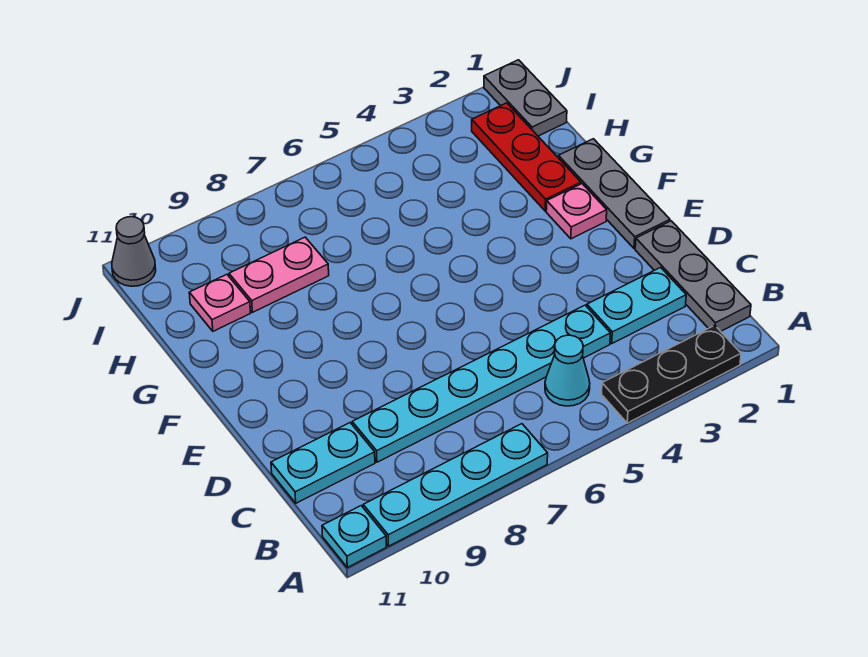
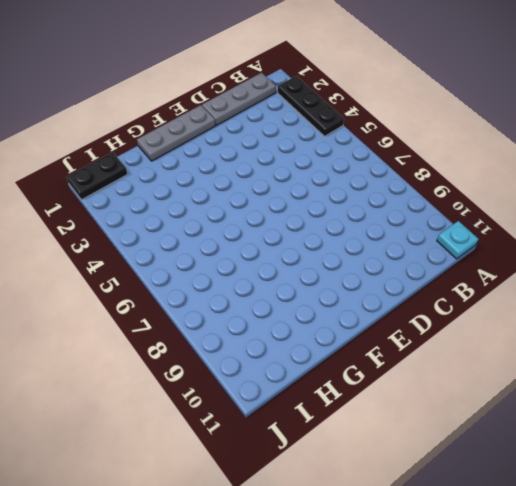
black plate I1:J1 level 1 -> grey plate I1:J1 level 1
none -> cyan plate A7:A10 level 1
none -> cyan cone B5 level 1
none -> cyan plate C2:C3 level 1

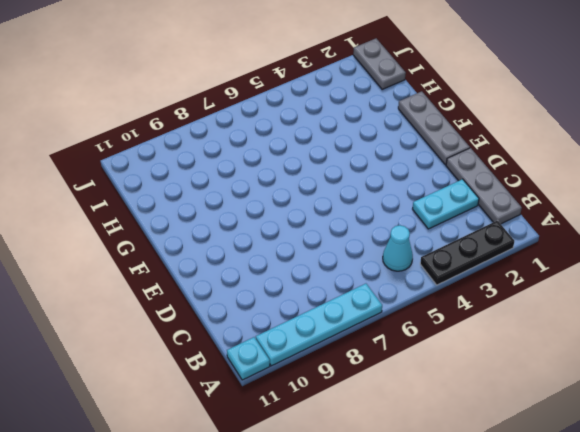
none -> cyan plate C4:C9 level 1
none -> cyan plate C10:C11 level 1
none -> pink plate F2 level 1

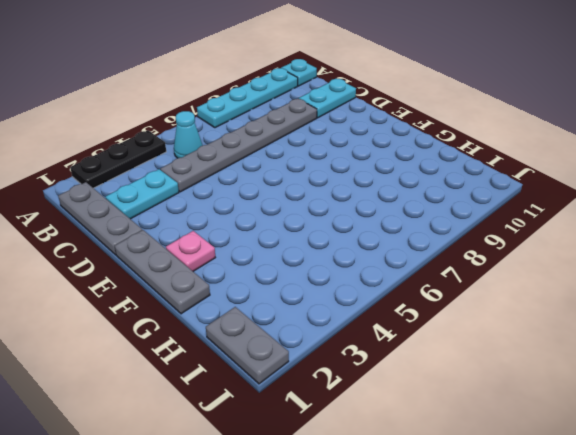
grey plate C4:C9 level 1 -> cyan plate C4:C9 level 1
none -> red plate G2:I2 level 1
none -> pink plate H8:H9 level 1
none -> pink plate H10 level 1

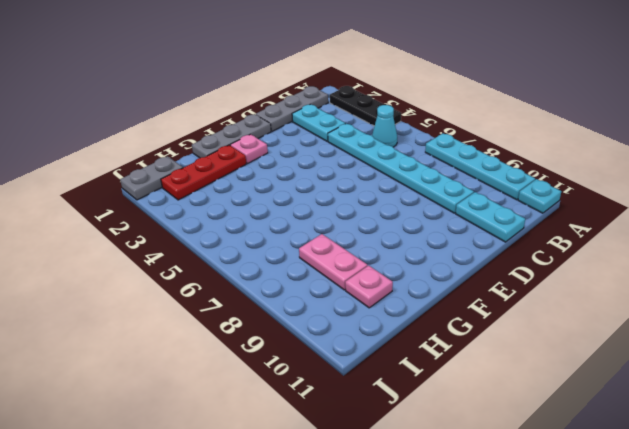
none -> grey cone J11 level 1

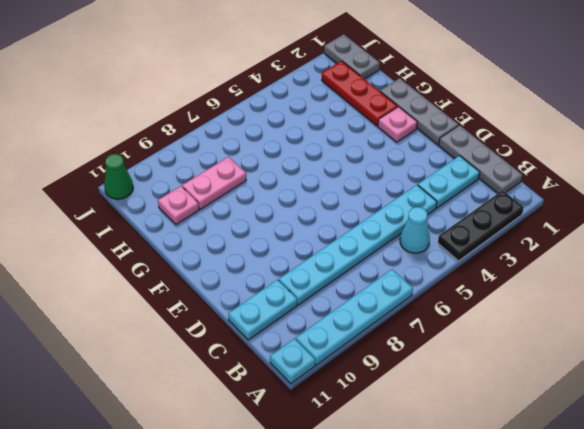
green cone J11 level 1 -> grey cone J11 level 1

